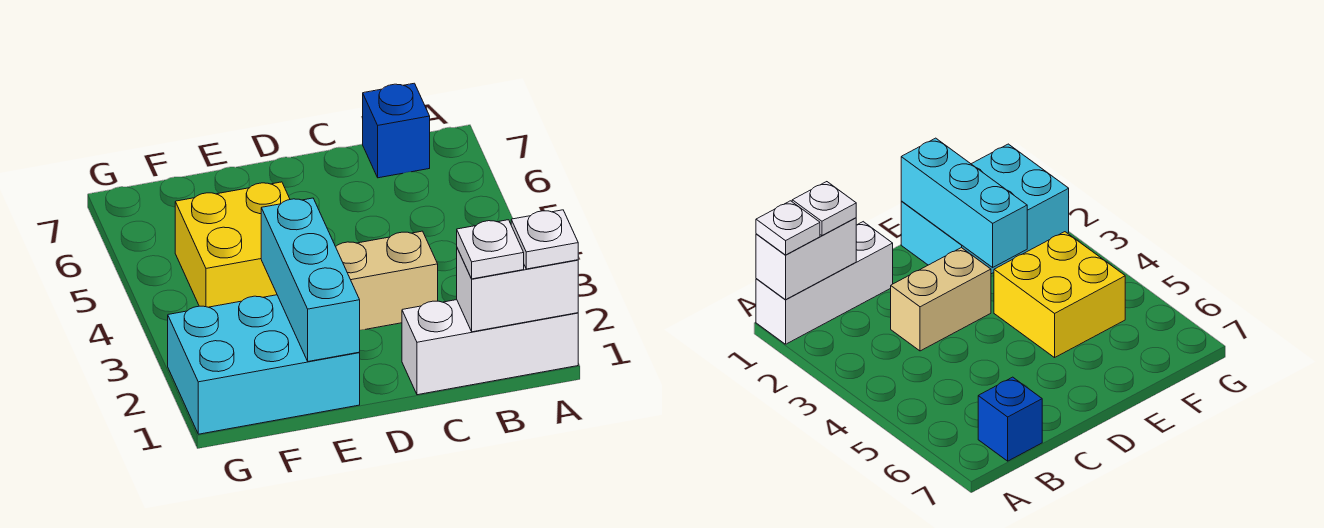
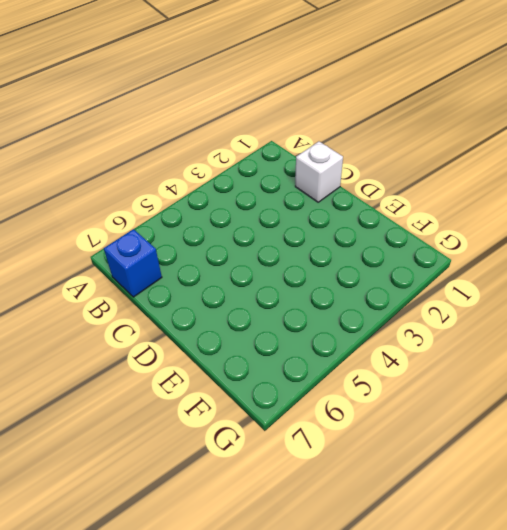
white brick C1 level 1 -> white brick A1:C1 level 1
none -> tan brick C3:D3 level 1
none -> cyan brick E1:G2 level 1

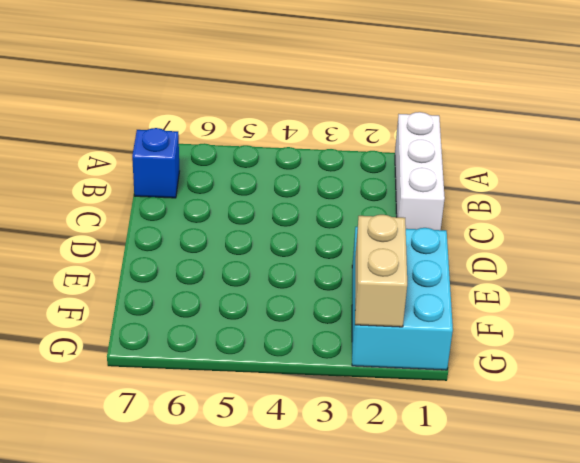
tan brick F2:G2 level 2 -> tan brick C3:D3 level 1
none -> yellow brick E4:F5 level 1
none -> white brick A1:B1 level 2

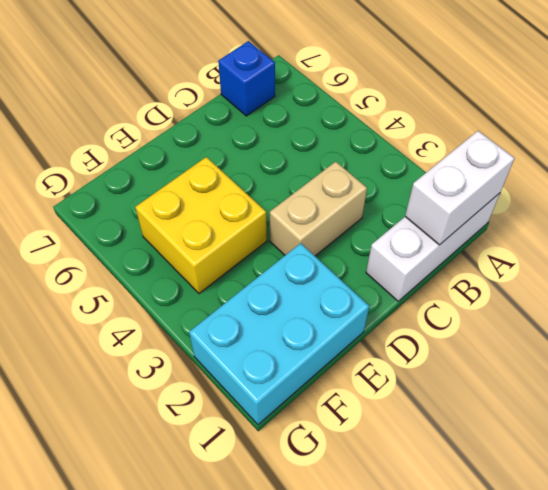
none -> cyan brick E1:E3 level 2
none -> white plate A1 level 3

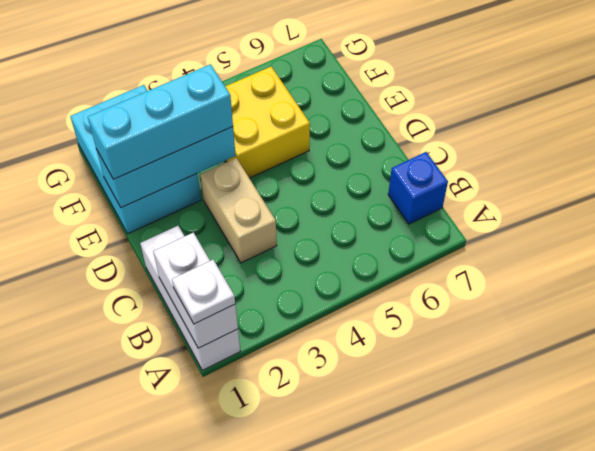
cyan brick E1:E3 level 3 -> none
none -> white plate B1 level 3

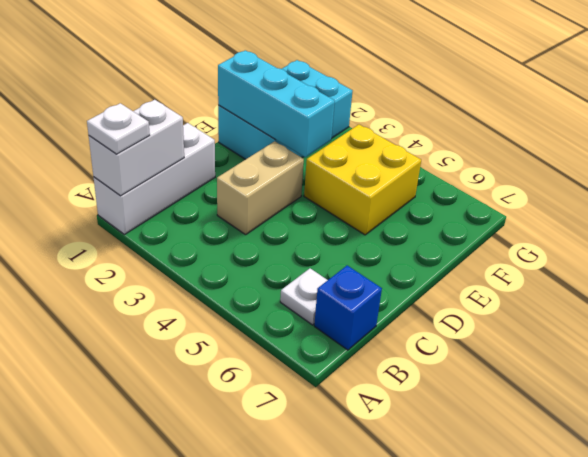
white plate B6 level 1 -> white plate B1 level 3

